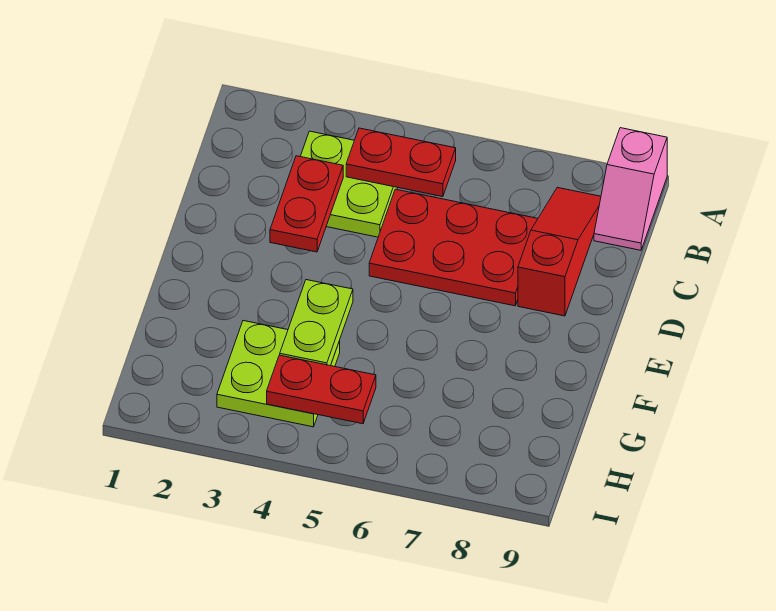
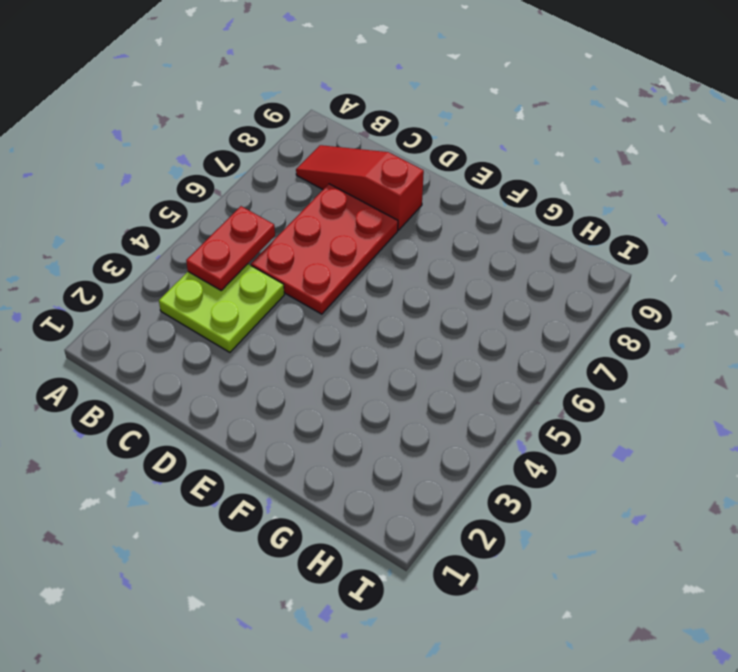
none -> pink slope A9:B9 level 1 top A
none -> lime plate G3:H4 level 1

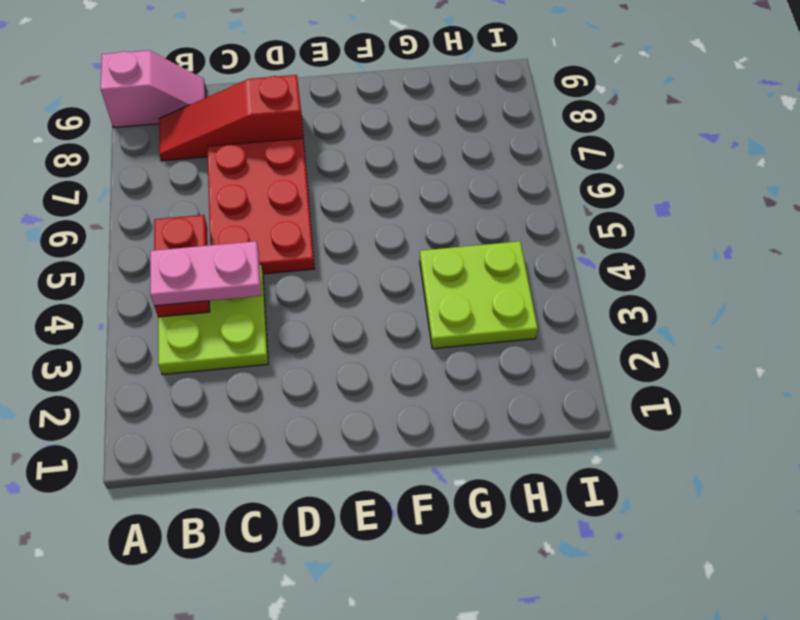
pink plate B4:C4 level 3 -> none
none -> red plate C3:D3 level 2
none -> lime plate F4:G4 level 2

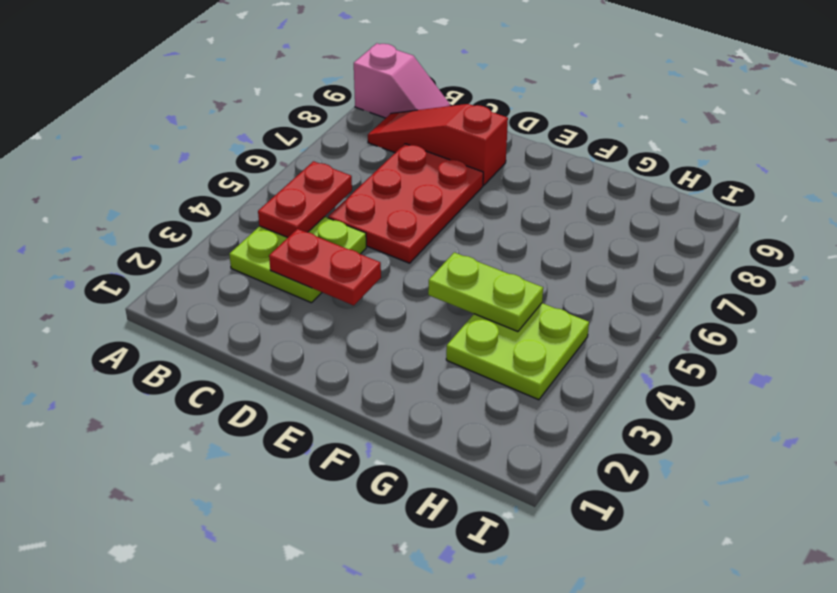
none -> red plate H4:H5 level 2

